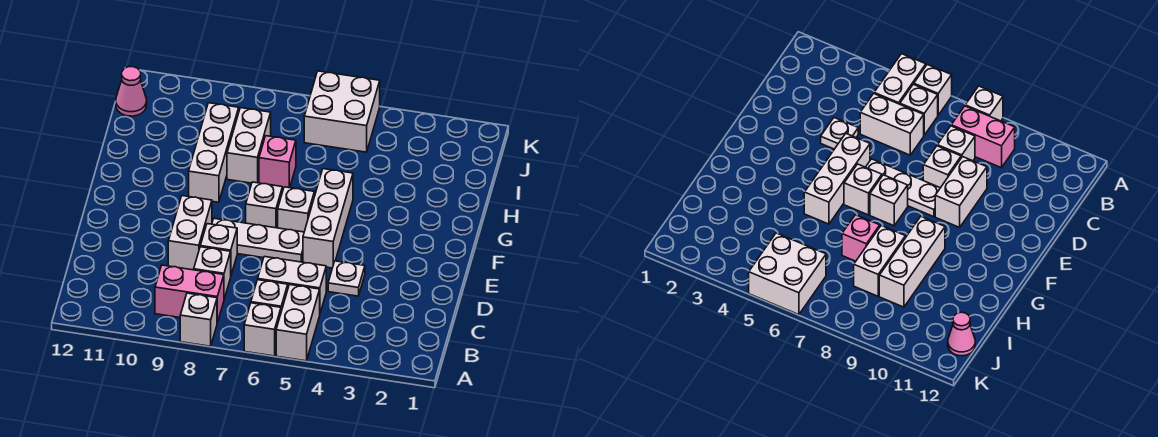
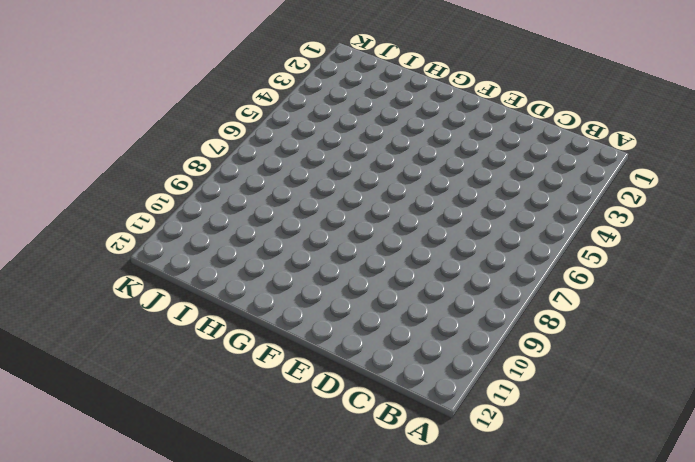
none -> white brick A5:B5 level 1
none -> white brick A6 level 1
none -> white brick A8 level 1

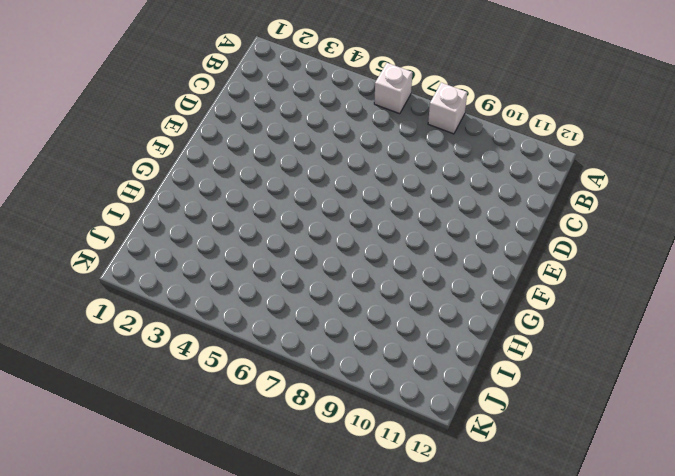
none -> white brick A5:B5 level 1
none -> white brick B6 level 1
none -> pink brick B8:B9 level 1

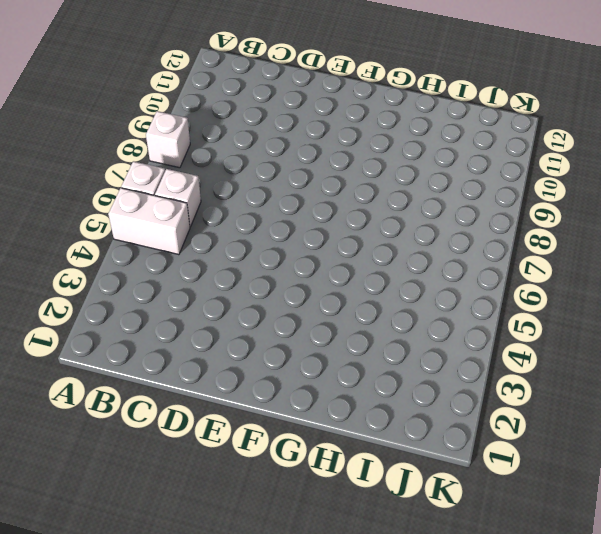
none -> pink brick B8:B9 level 1
none -> white brick C5:C6 level 1
none -> white brick C8 level 1

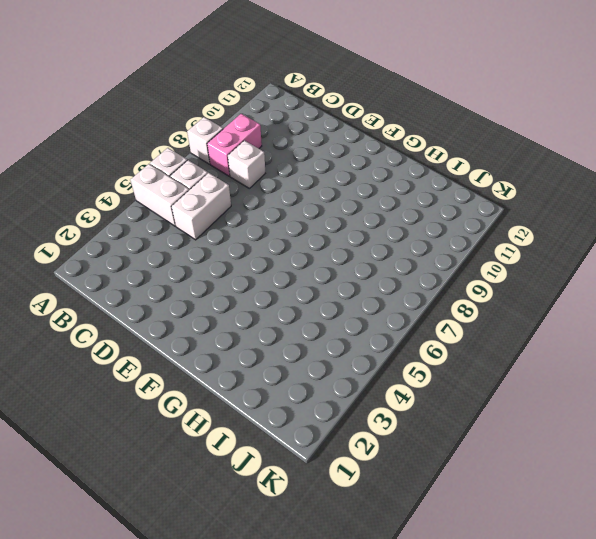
none -> white plate D4 level 1
none -> white brick D8 level 1
none -> white brick D9:E9 level 1

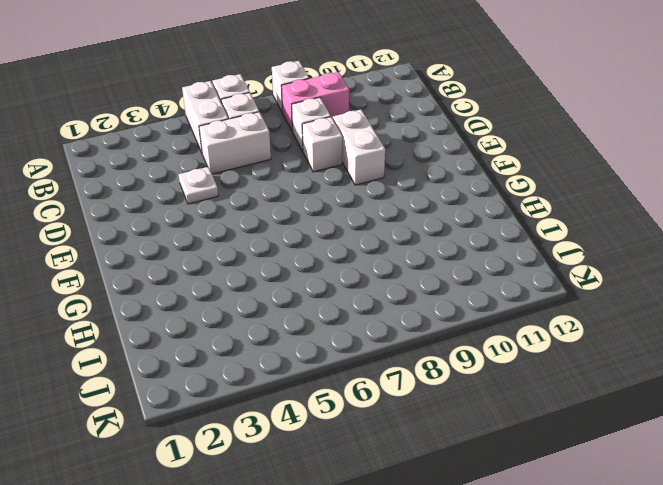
none -> white brick E5:G5 level 1
none -> white plate E6:E8 level 1
none -> white brick F6 level 1

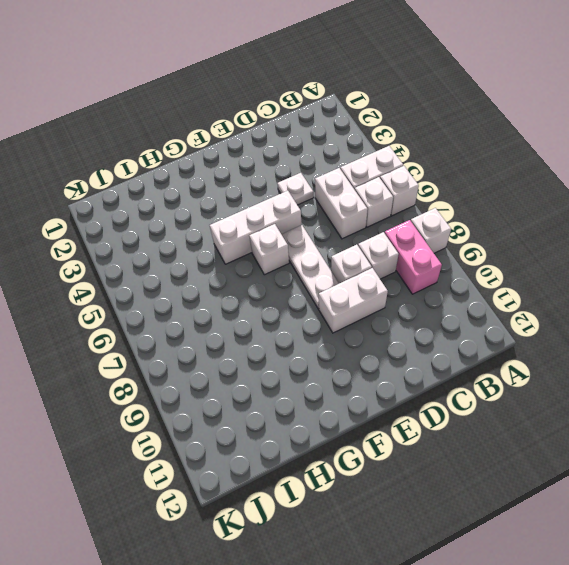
none -> white brick F7 level 1
none -> white brick G9:I9 level 1
none -> pink brick H7 level 1

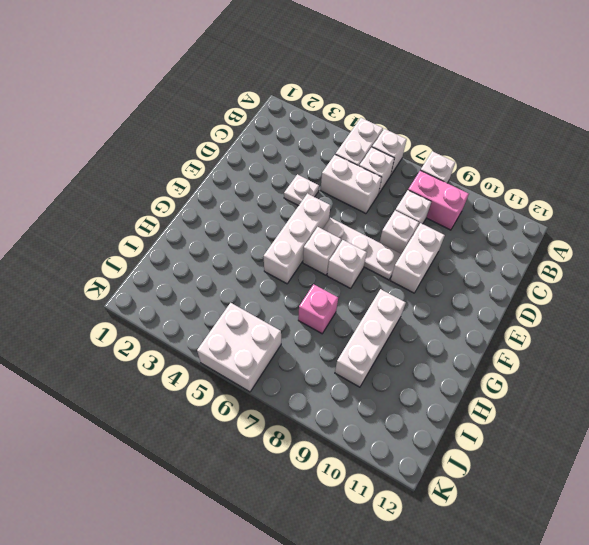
none -> white brick H8:I8 level 1
none -> pink cone J12 level 1

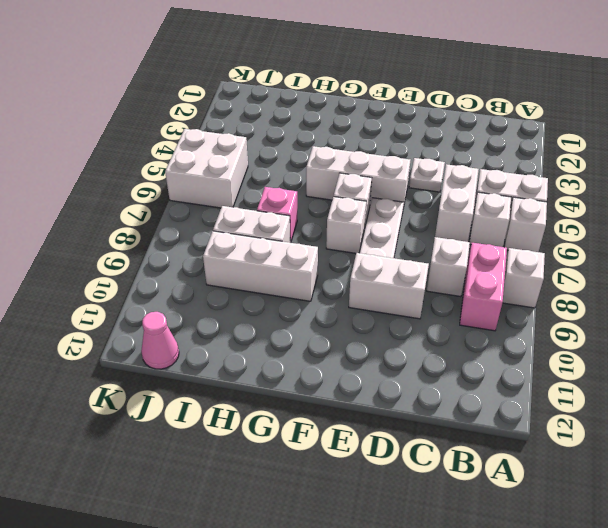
none -> white brick D8 level 1

